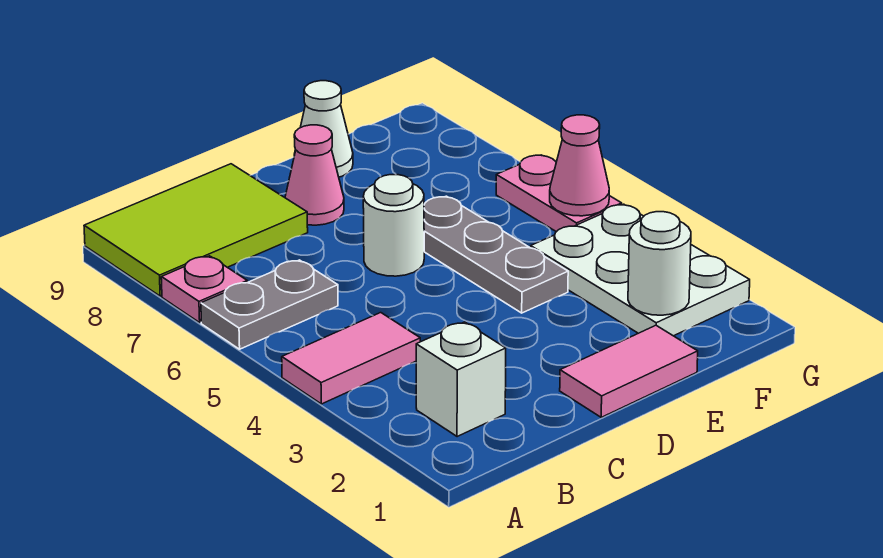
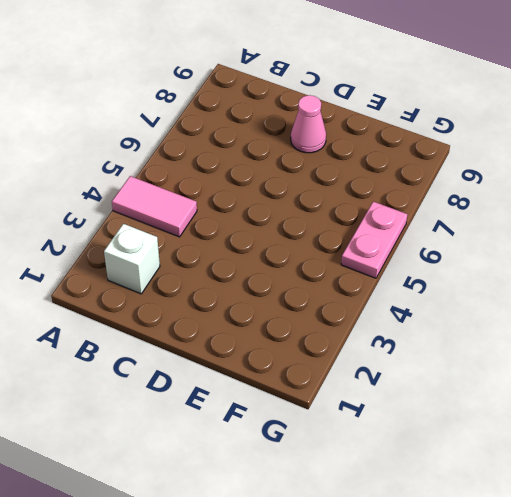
none -> grey plate A6:B6 level 1
none -> pink plate A7 level 1
none -> lime tile A8:C9 level 1

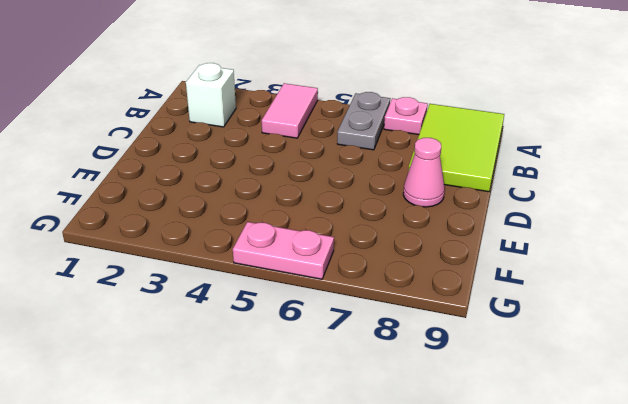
none -> pink tile D1:E1 level 1
none -> white round brick D6 level 1
none -> grey plate E4:E6 level 1

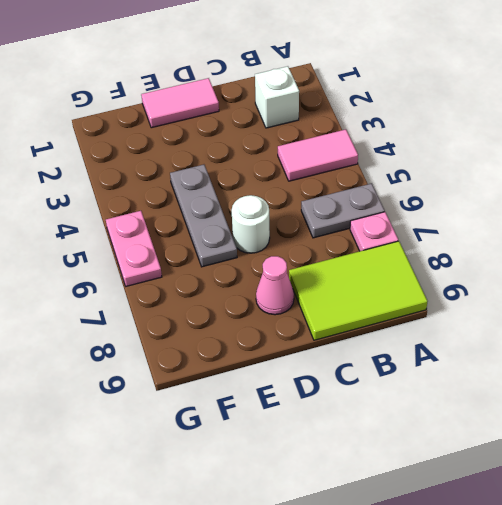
none -> white cone E9 level 1
none -> white plate F2:G4 level 1
none -> white round brick F2 level 2

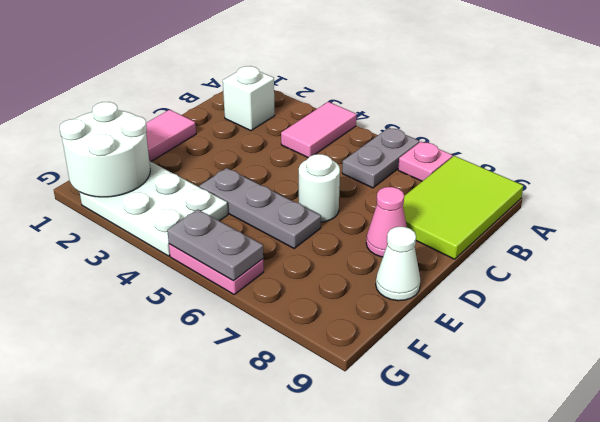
white round brick F1:G2 level 2 -> white round brick F2 level 2
grey plate G5:G6 level 2 -> pink cone G5 level 2

